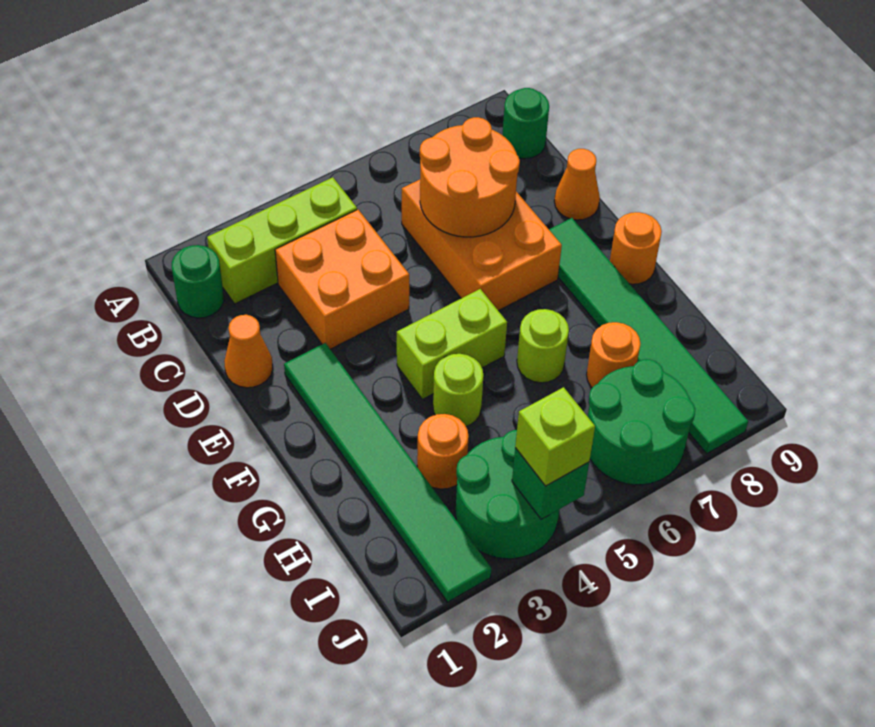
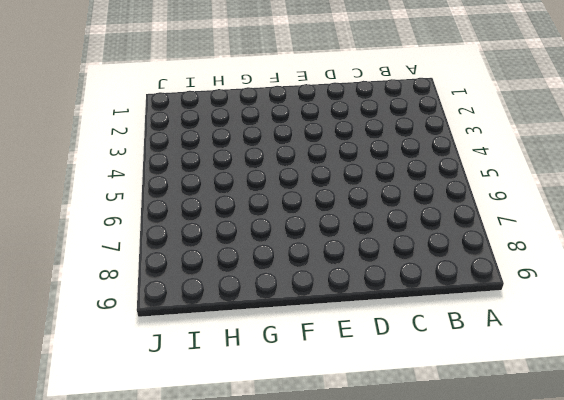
none -> green round brick B1 level 1
none -> lime brick B2:B4 level 1
none -> green round brick B9 level 1

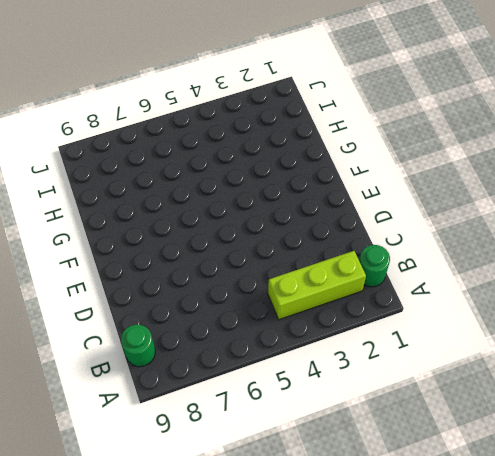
none -> orange brick C3:D4 level 1
none -> orange brick C6:E7 level 1
none -> orange cone D1 level 1

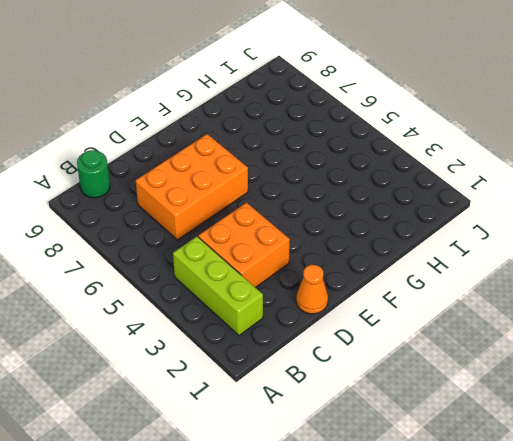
none -> green round brick B1 level 1
none -> orange cone D9 level 1
none -> green tile E2:J2 level 1

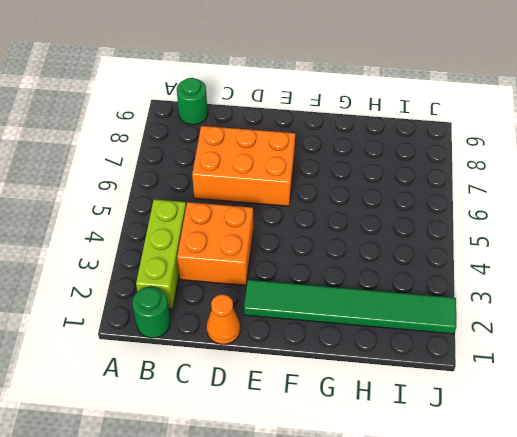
none -> orange cone D9 level 1
none -> green tile E8:J8 level 1
none -> lime brick F4:F5 level 1

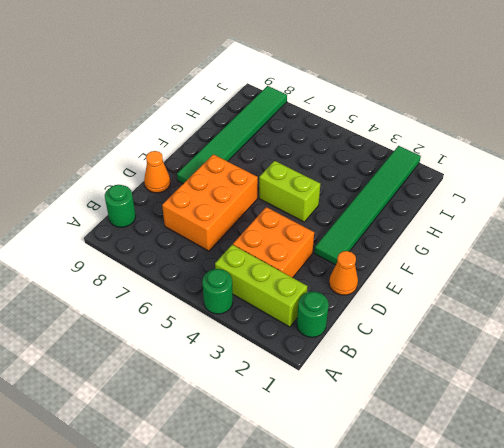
green round brick A4 level 1 -> none
none -> orange round brick F9 level 1
none -> lime round brick G4 level 1
none -> lime round brick G6 level 1

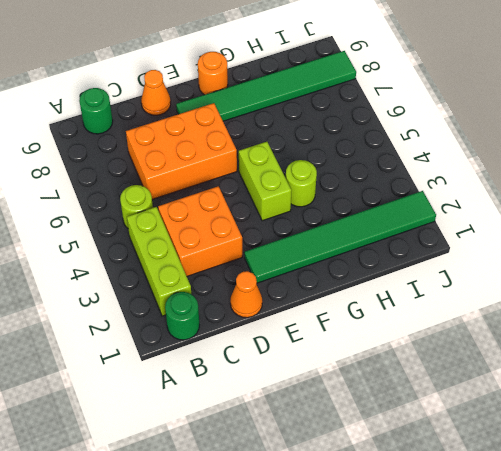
lime round brick B5 level 1 -> lime round brick G6 level 1
none -> orange round brick H3 level 1
none -> orange round brick H7 level 1
none -> green round brick I3:J4 level 1

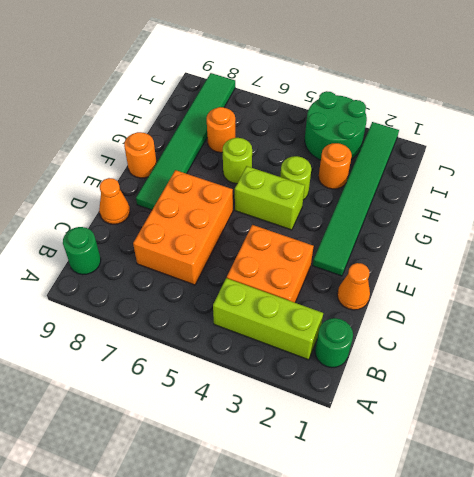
none -> green round brick I6:J7 level 1
none -> orange round brick C6:D7 level 2
none -> green brick J4 level 2

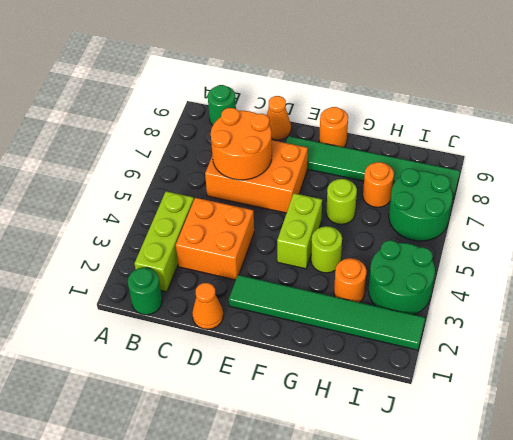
none -> green brick J4 level 2
none -> lime brick J4 level 3

